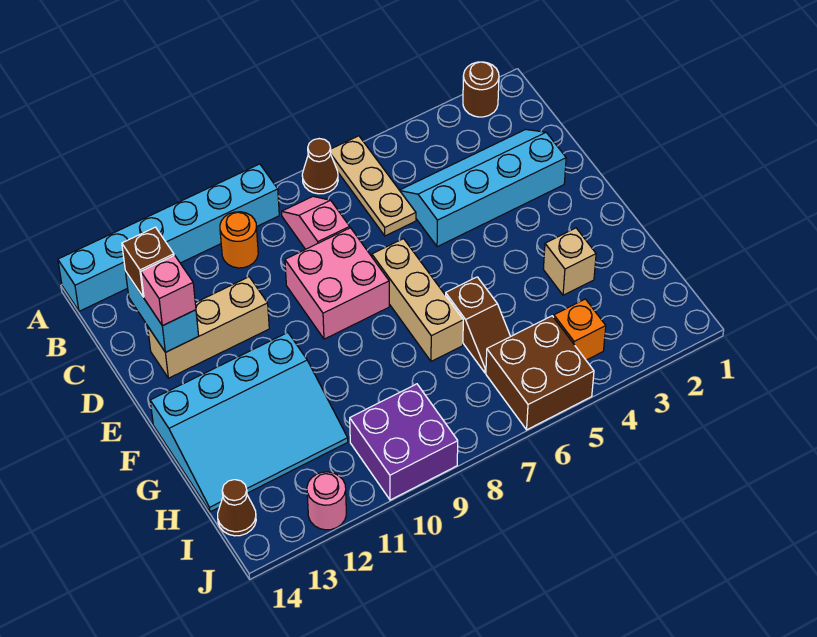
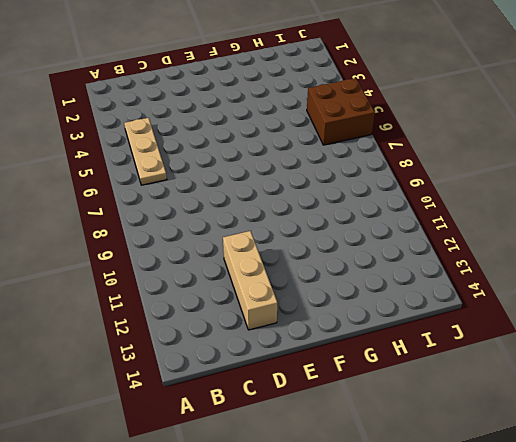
tan plate B4:B6 level 1 -> tan plate A6:C6 level 1
none -> brown round brick A2 level 1
none -> brown cone A7 level 1
none -> cyan brick A9:A14 level 1

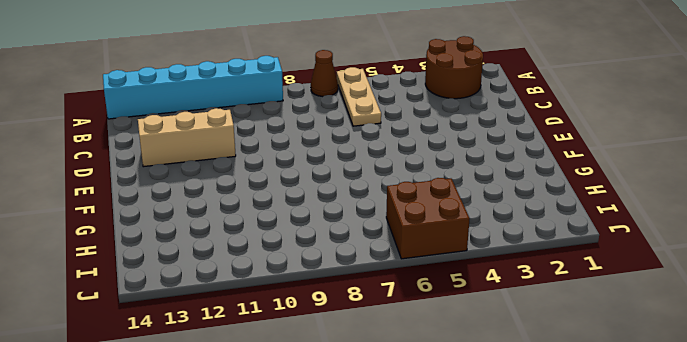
brown round brick A2:B3 level 1 -> brown round brick A2 level 1
none -> pink slope B8:C8 level 1 top C
none -> orange round brick B10 level 1
none -> cyan slope C2:D5 level 1 top D

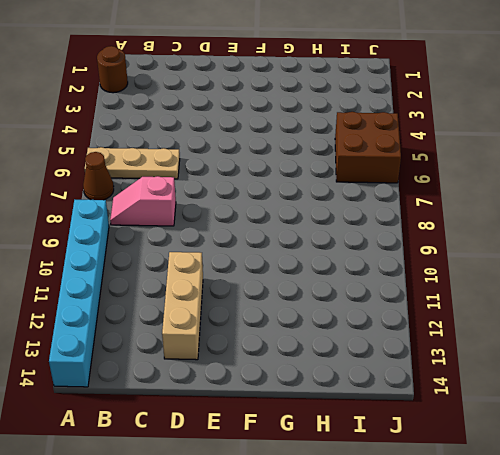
none -> orange round brick B10 level 1
none -> cyan slope C2:D5 level 1 top D
none -> pink brick D8:E9 level 1

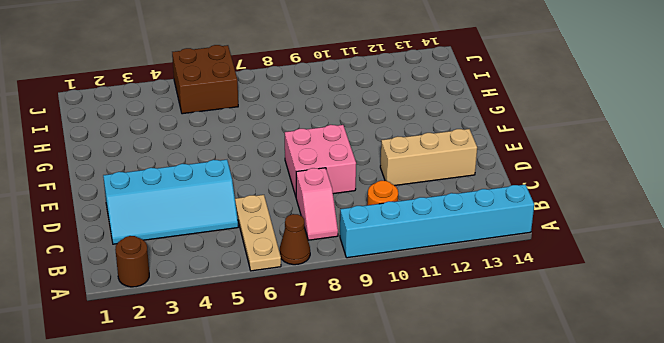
none -> tan brick E7:G7 level 1
none -> cyan slope F11:H14 level 1 top F
none -> tan brick G3 level 1

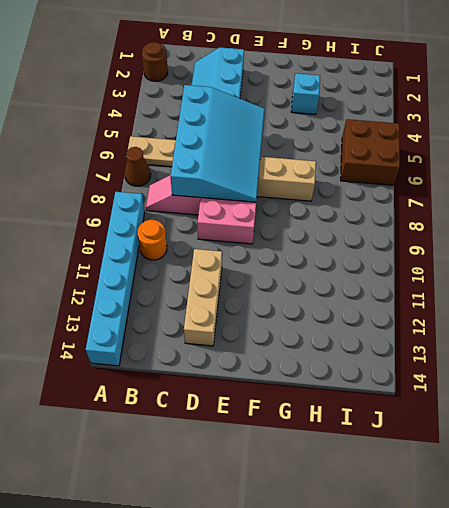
cyan slope C5:E8 level 2 top C -> cyan slope F11:H14 level 1 top F
cyan brick G3 level 1 -> tan brick G3 level 1
none -> brown slope G6:H6 level 1 top G
none -> orange brick I4 level 1
none -> purple brick I9:J10 level 1

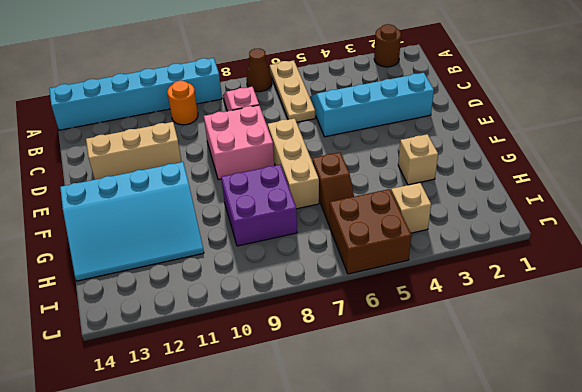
purple brick G8:H9 level 1 -> purple brick I9:J10 level 1
tan brick I4 level 1 -> orange brick I4 level 1
none -> brown cone I14 level 1
none -> pink round brick J12 level 1
none -> cyan brick C13:D13 level 2

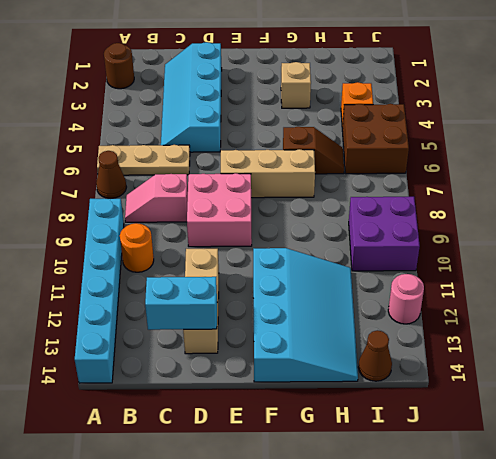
none -> brown brick C13 level 3
none -> pink brick D13 level 3

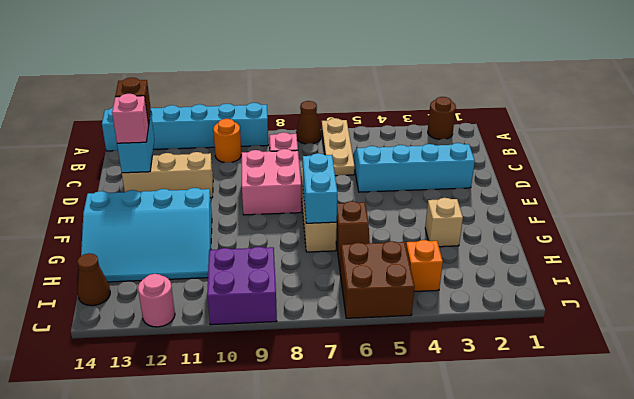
cyan brick F7:G7 level 2 -> none

